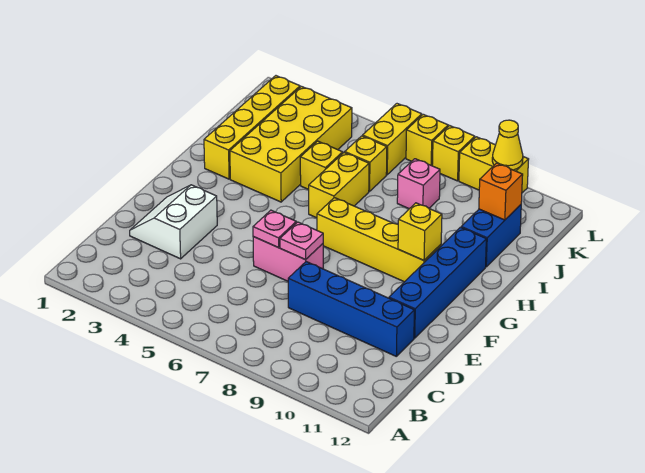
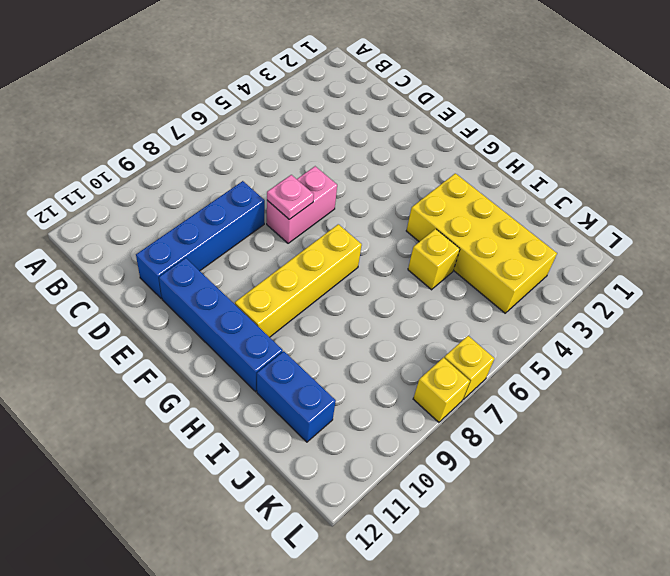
none -> white slope D2:E3 level 1 top 3
none -> yellow brick H2:K2 level 1
none -> yellow brick H6:I6 level 1

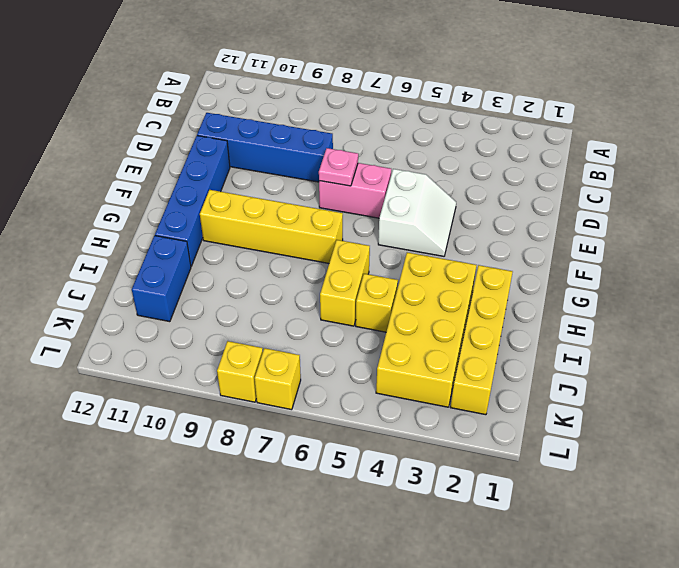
white slope E4:F5 level 1 top 5 -> white slope D2:E3 level 1 top 3
none -> yellow brick J6 level 1
none -> pink brick J8 level 1
none -> yellow brick K6:L6 level 1

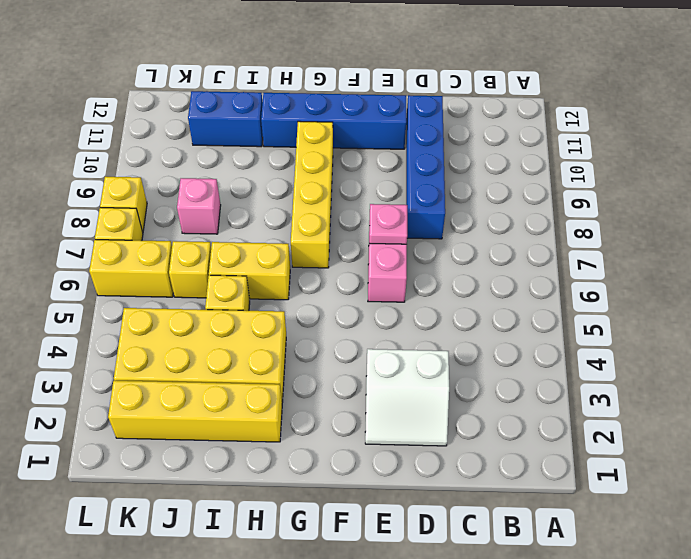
none -> yellow brick L9:L10 level 1
none -> pink plate E6 level 2
none -> yellow brick G10 level 2

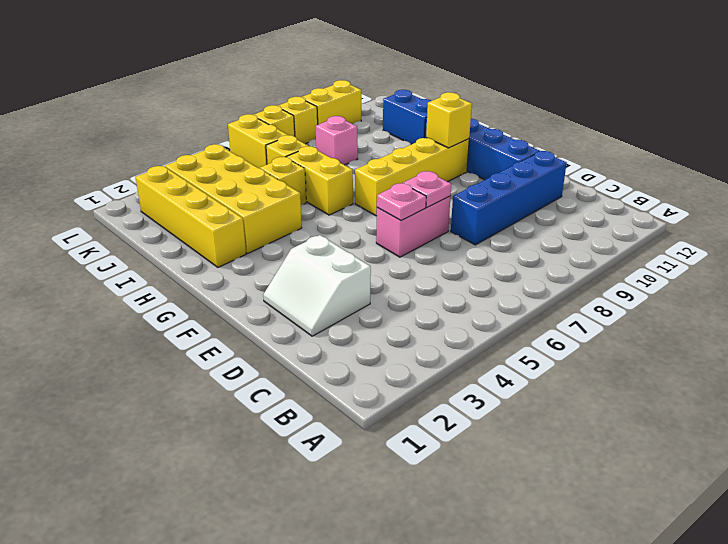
none -> orange brick J11 level 2
none -> yellow cone L10 level 2

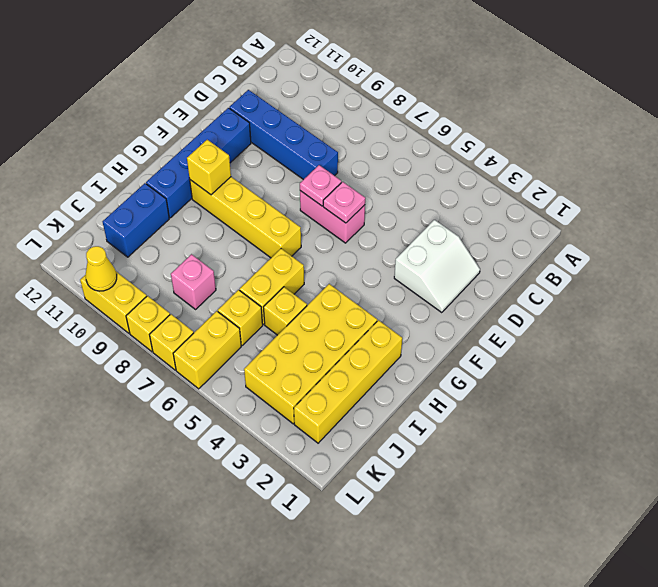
none -> orange brick J11 level 2

